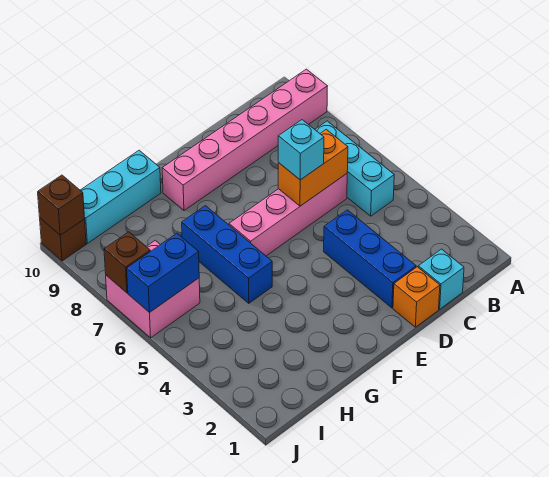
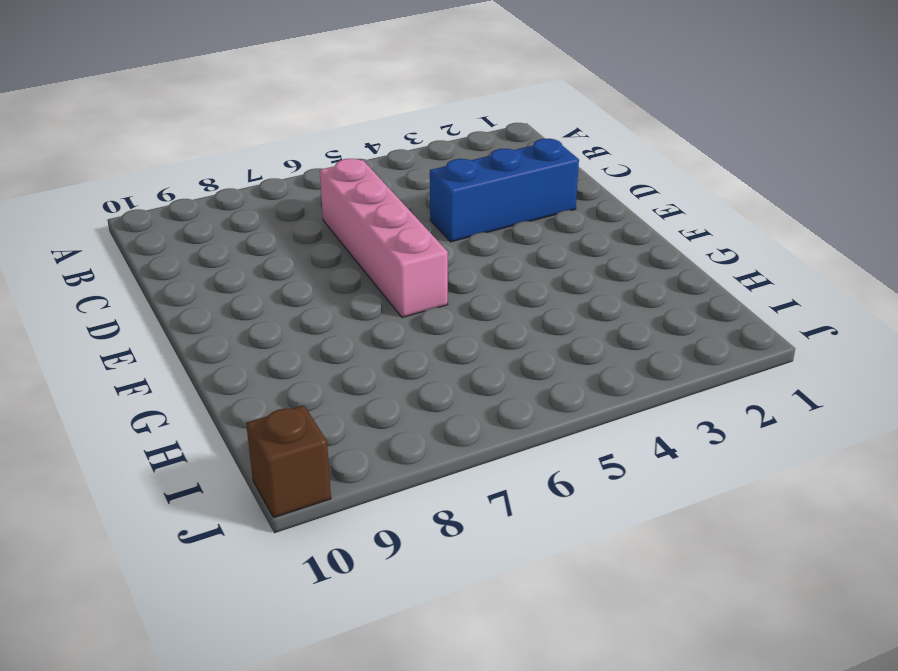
none -> pink brick A9:F9 level 1
none -> cyan brick B5:B7 level 1
none -> cyan brick C1 level 1

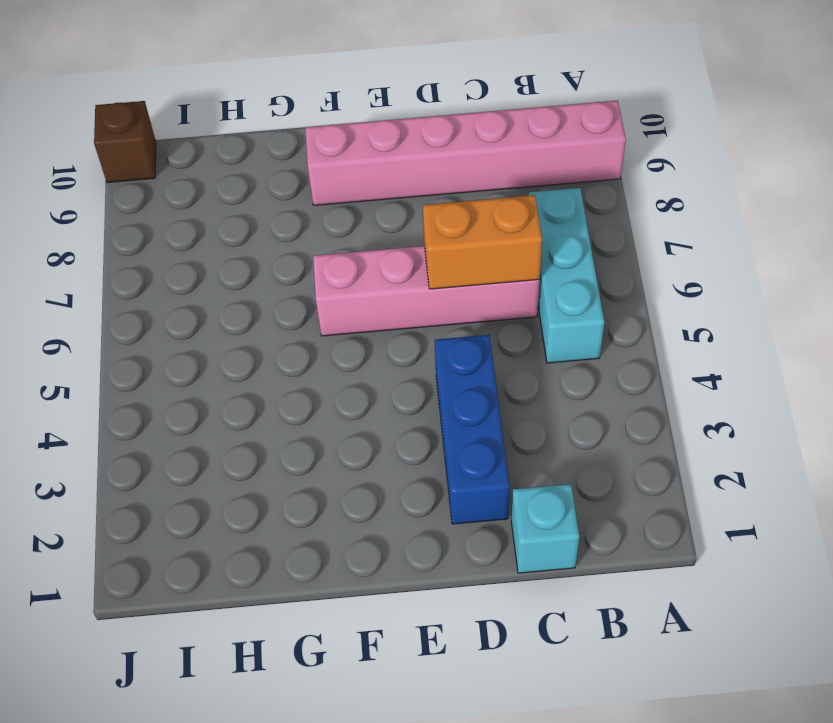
none -> orange brick D1 level 1
none -> blue brick G5:G7 level 1
none -> cyan brick G10:I10 level 1

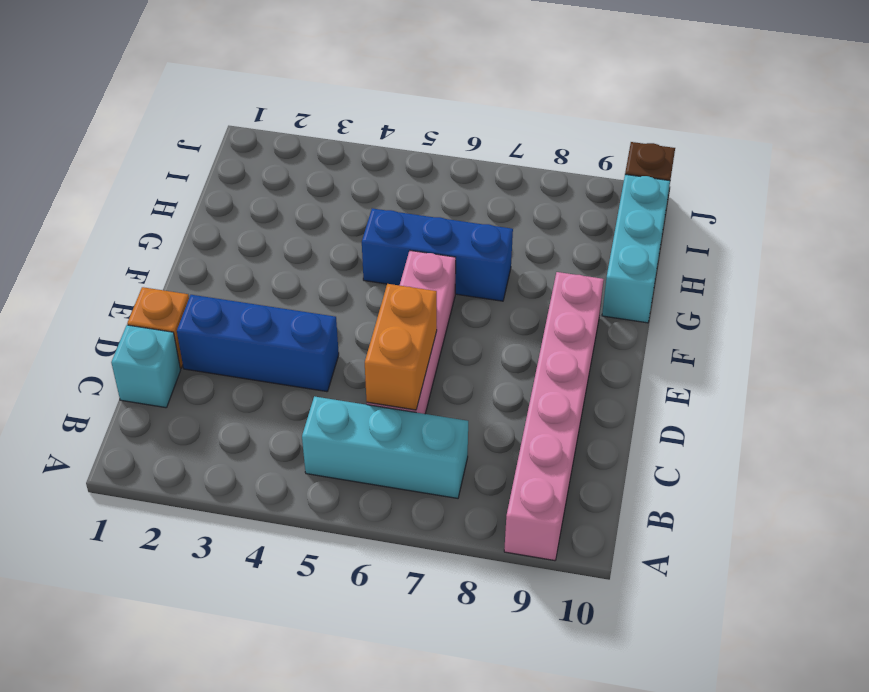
none -> pink brick I6:J7 level 1
none -> blue brick I6:J6 level 2
none -> brown brick J7 level 2

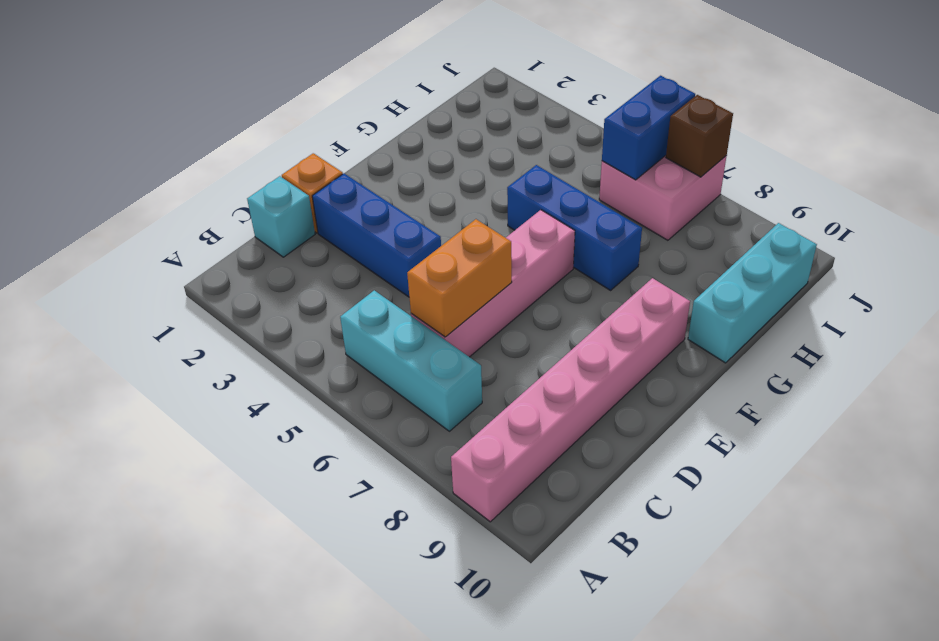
none -> brown brick J10 level 1
none -> brown brick J10 level 2
none -> cyan brick D6 level 3

